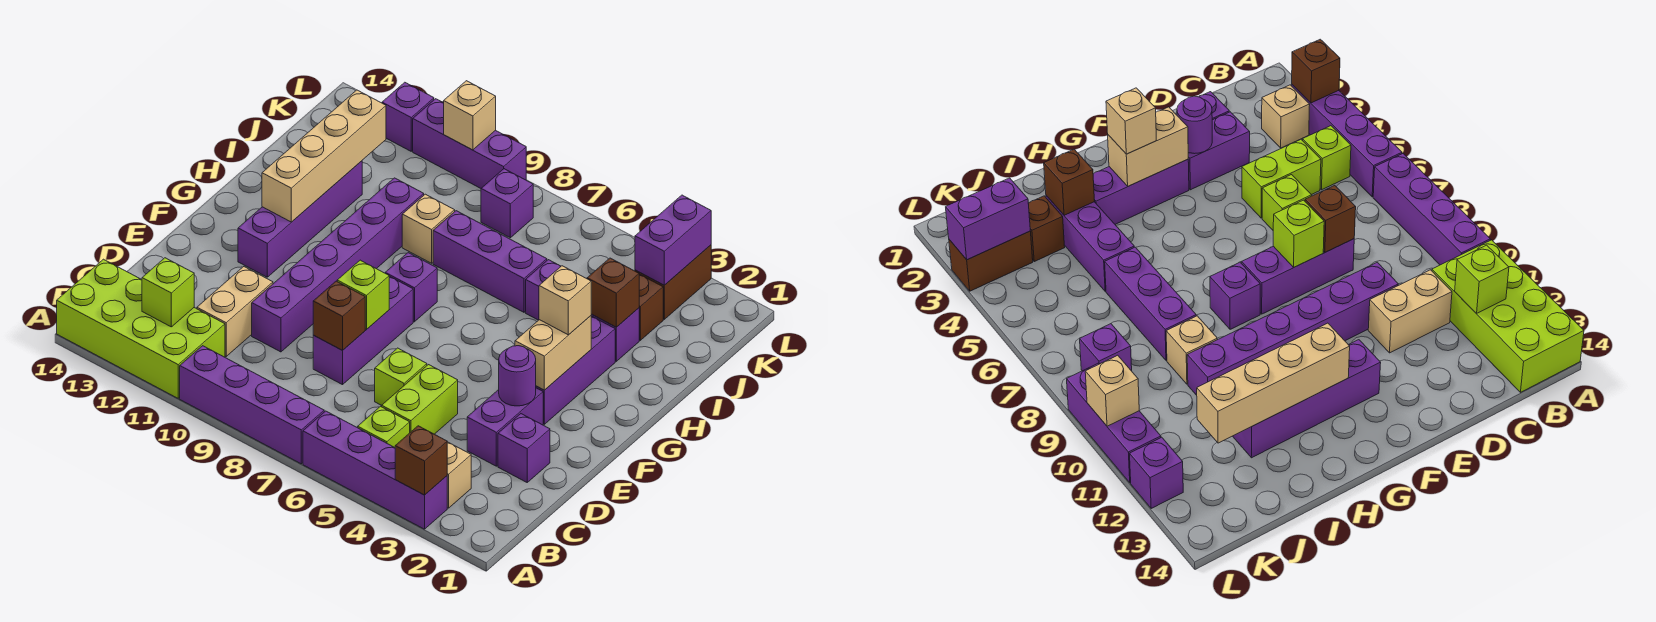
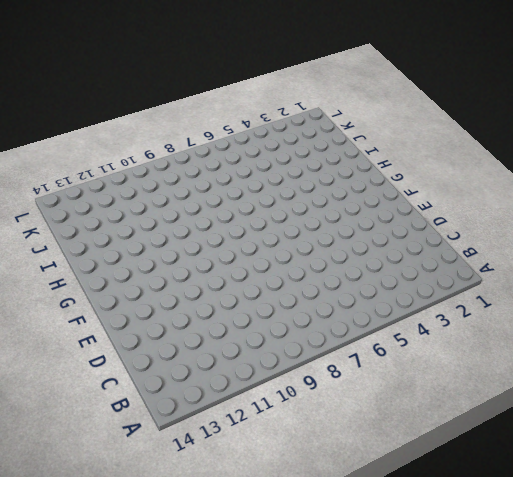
none -> purple brick A3:A6 level 1
none -> purple brick A7:A10 level 1
none -> lime brick A11:B14 level 1
none -> tan brick B3 level 1

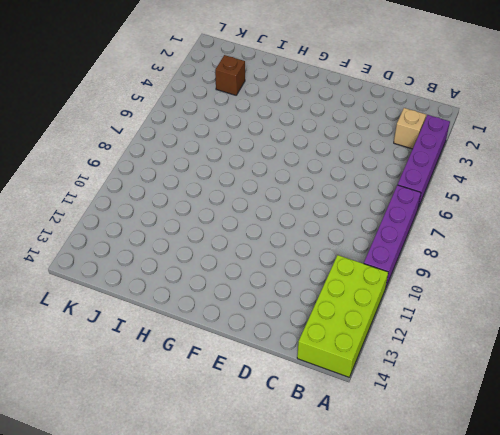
none -> lime brick B5 level 1
none -> lime brick C5:D5 level 1
none -> tan brick C11:D11 level 1
none -> purple brick D2 level 1

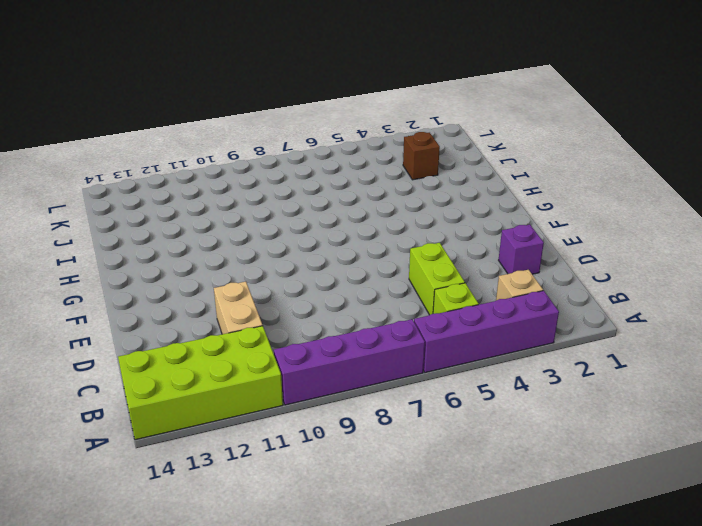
none -> purple brick D3:E3 level 1
none -> lime brick D6 level 1
none -> purple brick D8:F8 level 1
none -> purple brick D10:I10 level 1

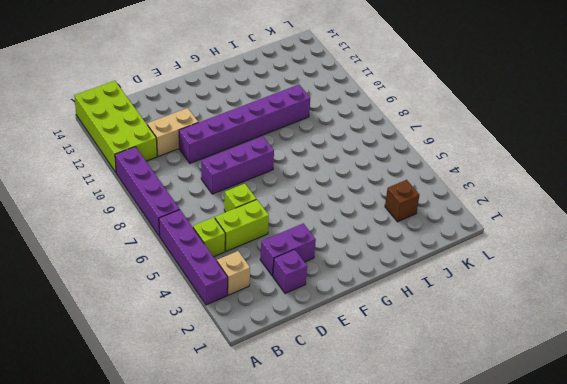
none -> purple brick F3:H3 level 1
none -> purple brick F12:I12 level 1
none -> purple brick G8 level 1
none -> purple brick I3:I5 level 1

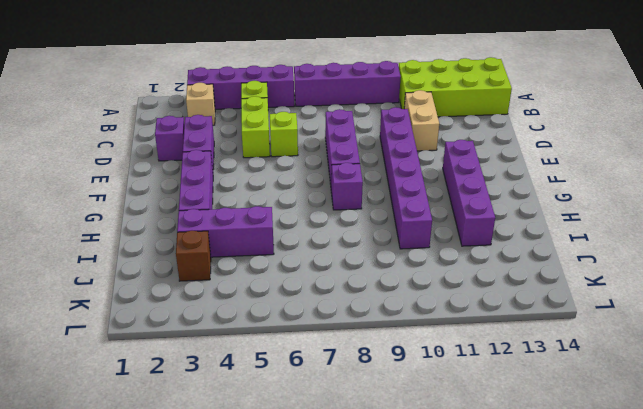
none -> purple brick I6:I8 level 1
none -> tan brick I9 level 1
none -> brown brick K3:L3 level 1
none -> purple brick K8 level 1

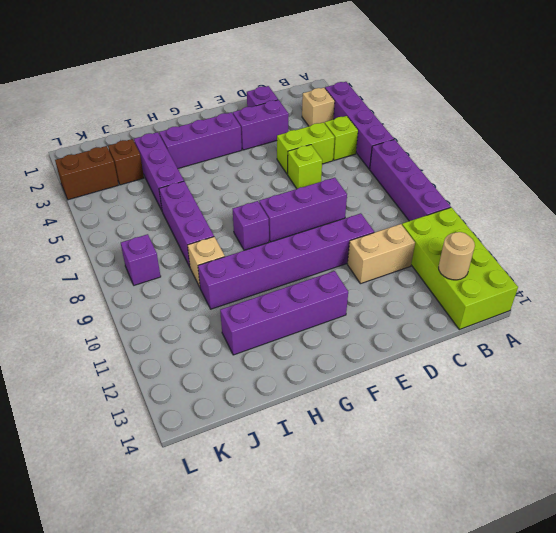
tan round brick B13 level 2 -> none
none -> purple brick L9:L11 level 1
none -> purple brick L12 level 1
none -> brown brick A3 level 2
none -> lime brick B12 level 2

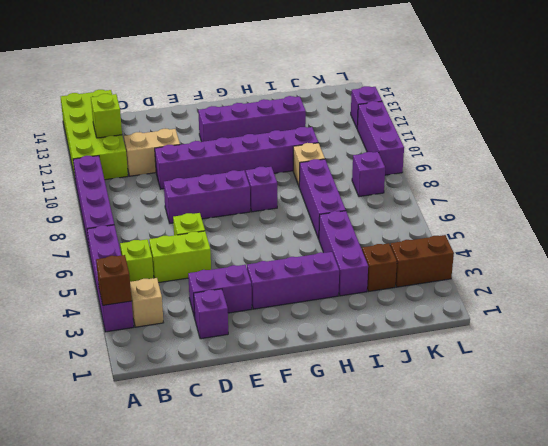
none -> brown brick D8 level 2
none -> purple round brick E3 level 2
none -> lime brick E8 level 2
none -> tan brick F3:G3 level 2

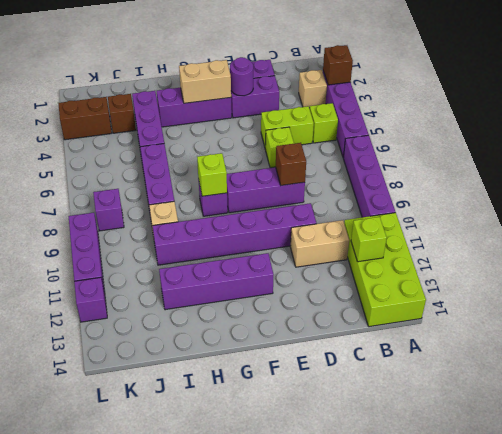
lime brick G8 level 2 -> lime brick E8 level 2
none -> tan brick G12:J12 level 2
none -> brown brick I3 level 2
none -> purple brick K3:L3 level 2
none -> tan brick L10 level 2

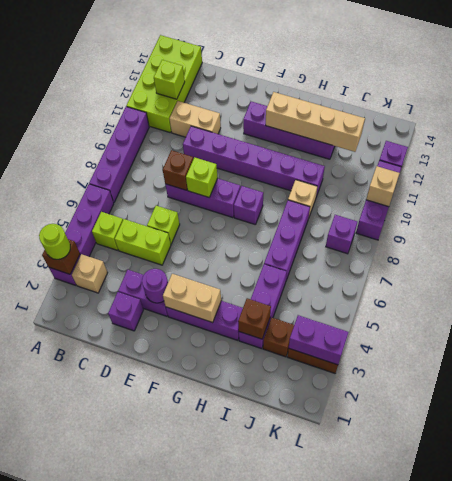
lime round brick A3 level 3 -> none
none -> tan brick G3 level 3

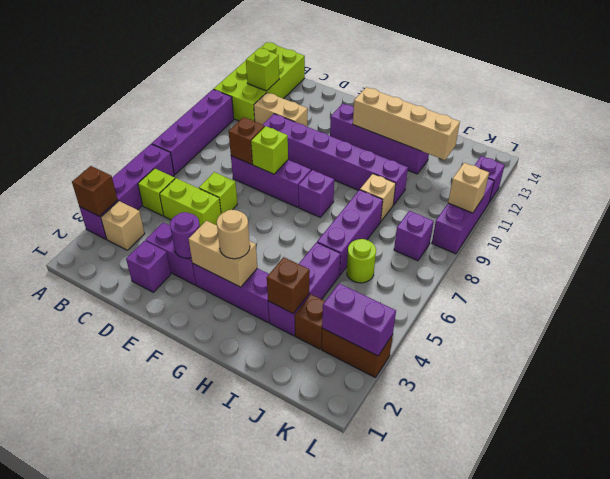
tan round brick G3 level 3 -> tan brick G3 level 3
lime round brick J6 level 1 -> none

